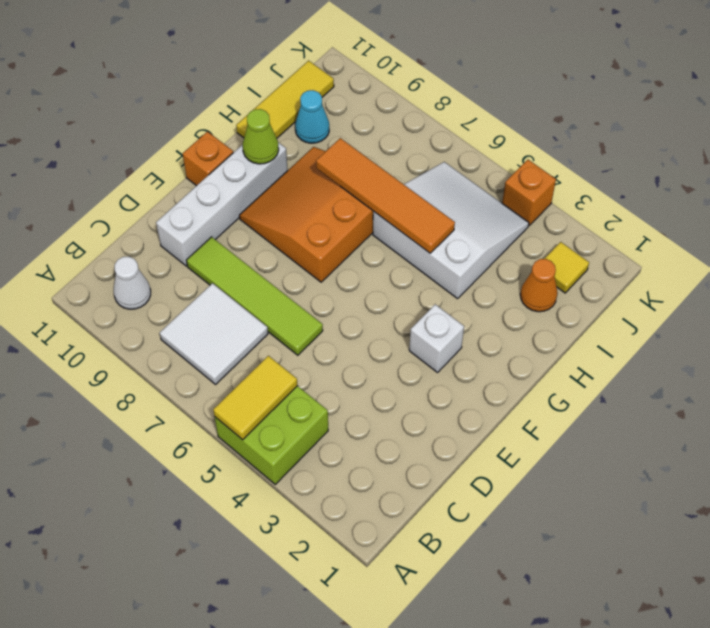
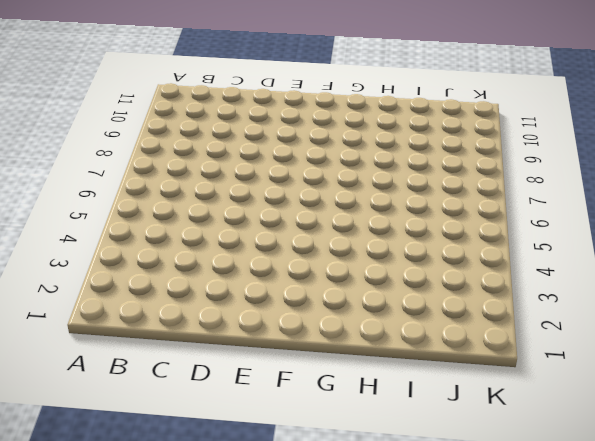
none -> lime brick A4:B5 level 1
none -> white tile B7:C8 level 1
none -> white cone B10 level 1

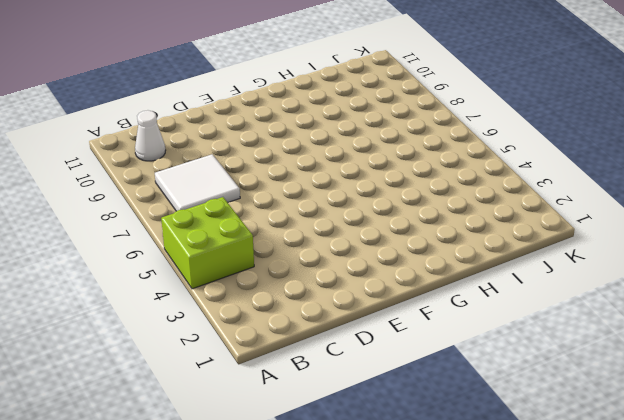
none -> lime tile D6:D9 level 1
none -> white brick D10:G10 level 1
none -> white brick F3 level 1

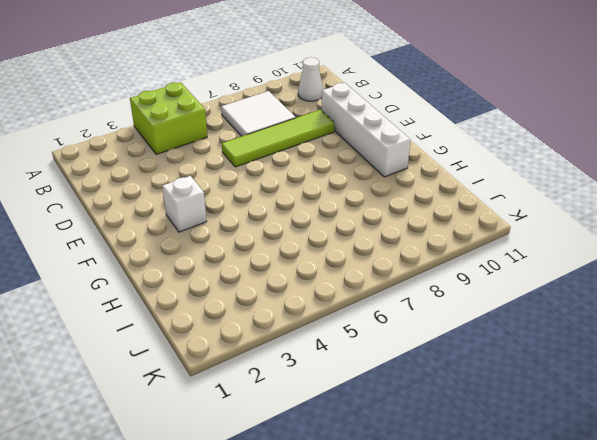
none -> orange slope F7:H9 level 1 top 7
none -> orange brick F11 level 1
none -> white slope H4:J6 level 1 top H

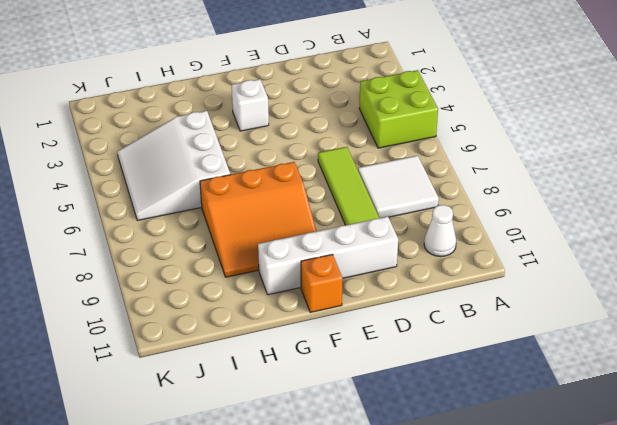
none -> yellow tile H11:J11 level 1
none -> orange cone I2 level 1
none -> cyan cone I10 level 1

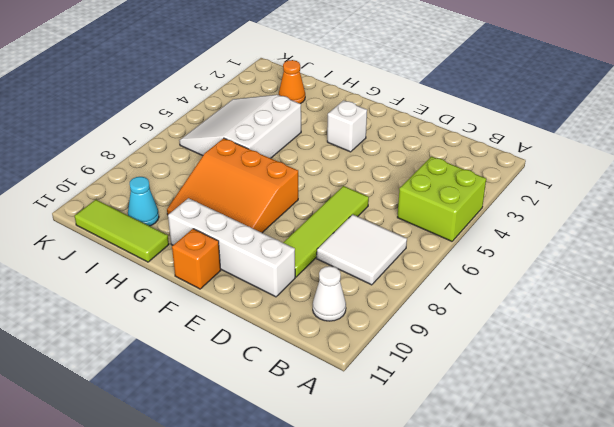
lime tile H11:J11 level 1 -> yellow tile H11:J11 level 1
none -> yellow tile J2 level 1
none -> orange brick K4 level 1
none -> yellow tile A5:B5 level 2

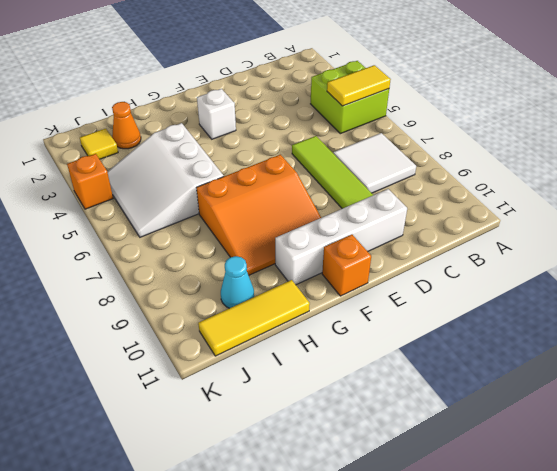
none -> white cone B10 level 1
none -> lime cone G10 level 2
none -> orange tile H5:H8 level 2

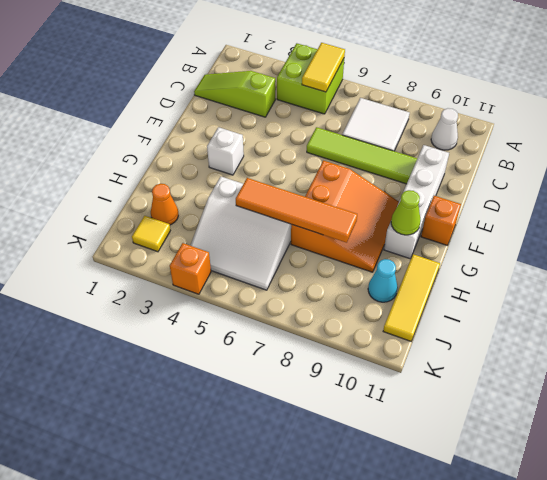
lime slope C1:C3 level 1 top 3 -> none

